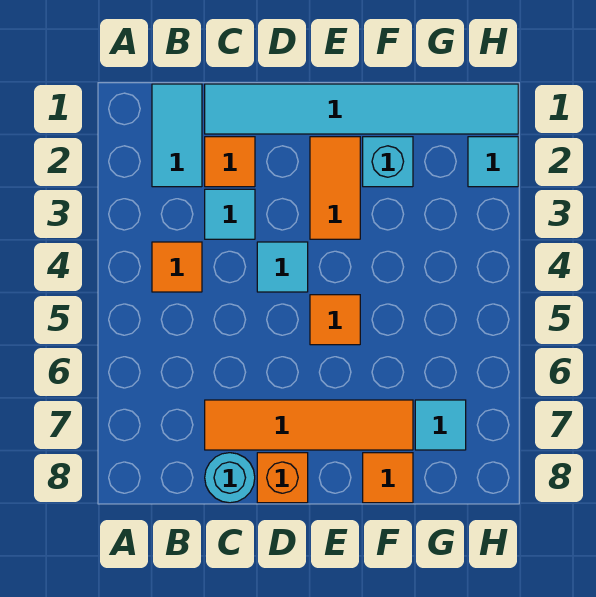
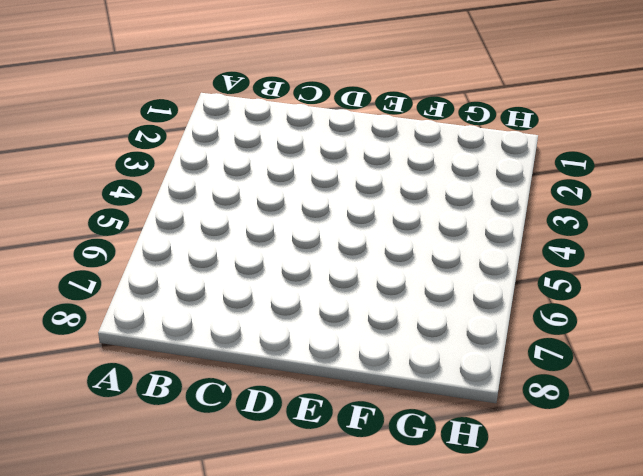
none -> cyan tile B1:B2 level 1
none -> orange tile B4 level 1
none -> cyan tile C1:H1 level 1

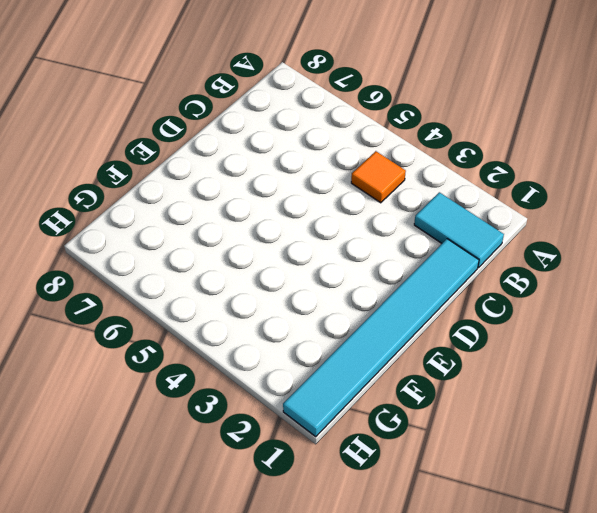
none -> orange tile C2 level 1
none -> cyan tile C3 level 1
none -> orange tile C7:F7 level 1

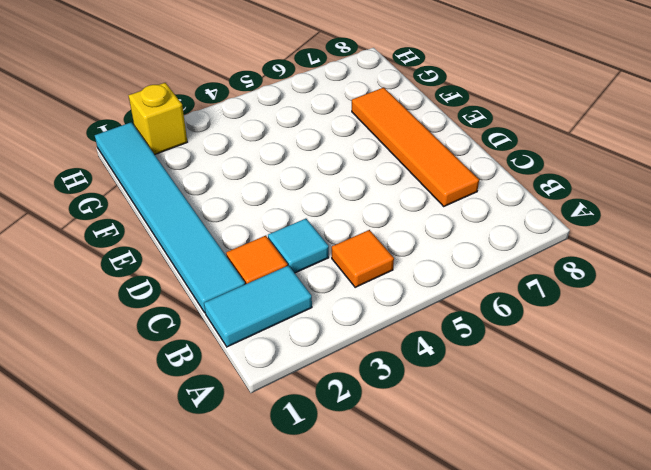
yellow brick H2 level 1 -> cyan tile H2 level 1
none -> cyan round brick C8 level 1
none -> cyan tile D4 level 1
none -> orange brick D8 level 1

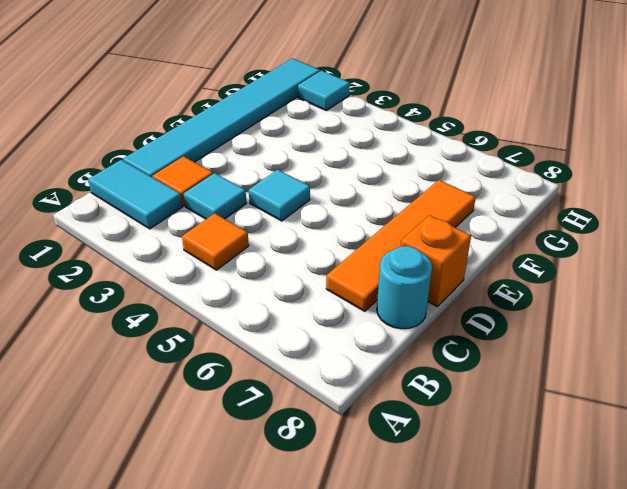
none -> orange tile E2:E3 level 1
none -> orange tile E5 level 1
none -> cyan brick F2 level 1

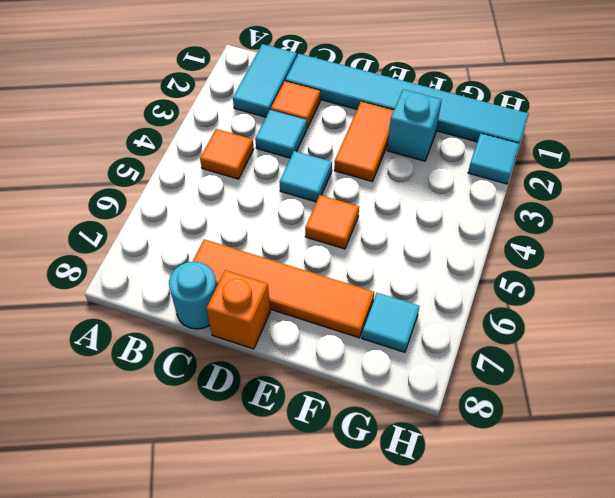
none -> orange tile F8 level 1

